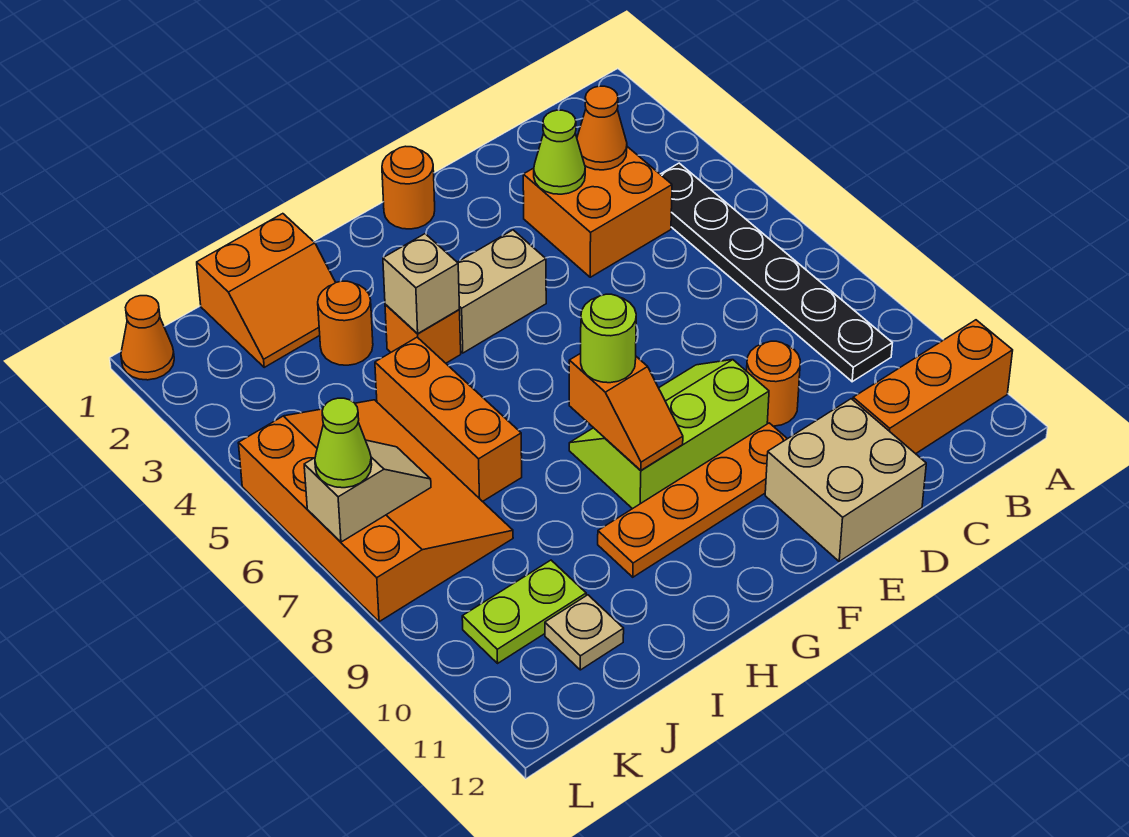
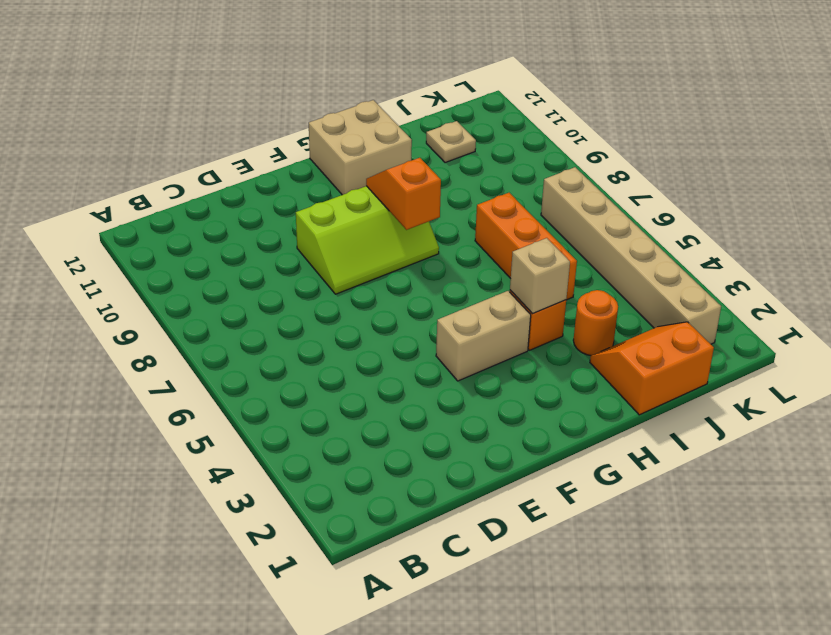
tan brick G11:H12 level 1 -> tan brick D11:E12 level 1
tan brick K2:K7 level 1 -> orange slope J5:L8 level 1 top L
none -> orange brick A11:C11 level 1
none -> black plate B4:B9 level 1
none -> orange brick C3:D4 level 1

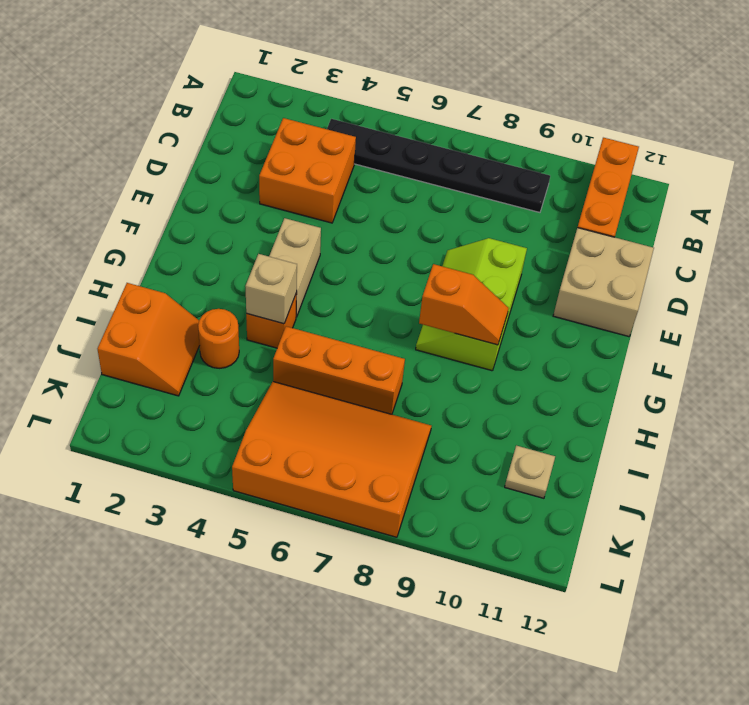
none -> orange round brick D9 level 1
none -> orange plate E10:H10 level 1
none -> orange round brick F1 level 1

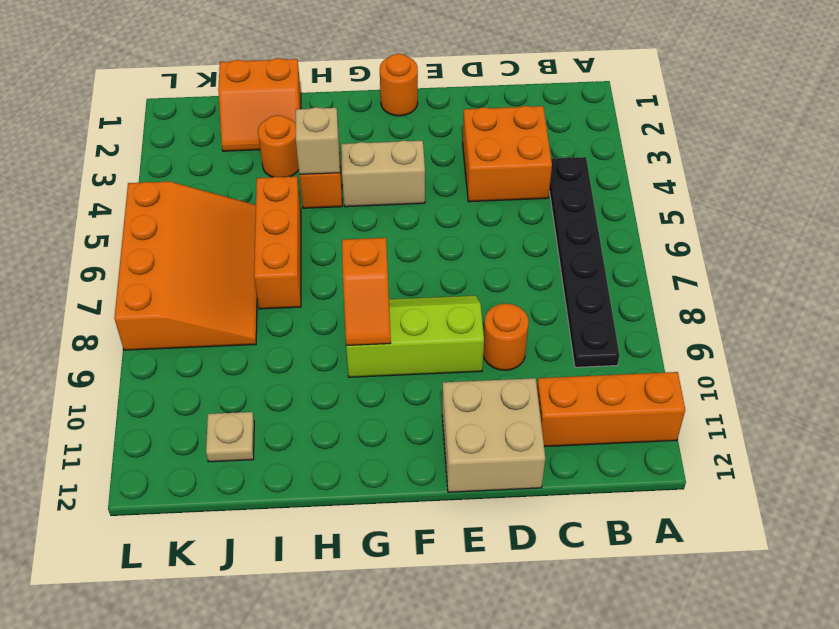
none -> orange plate E10:H10 level 1
none -> lime plate J10:K10 level 1
none -> orange cone L1 level 1

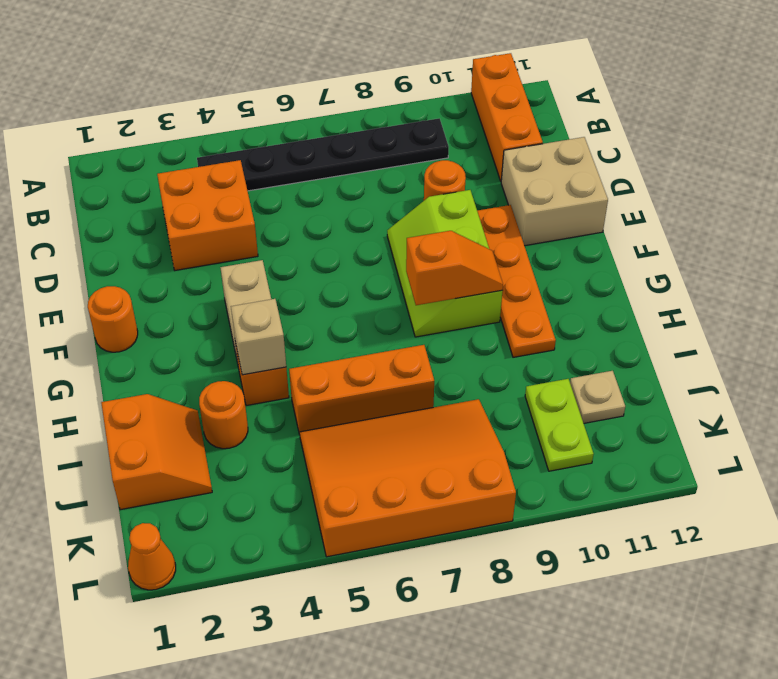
none -> orange cone C3 level 2
none -> lime cone D3 level 2
none -> tan slope K7:L7 level 2 top L

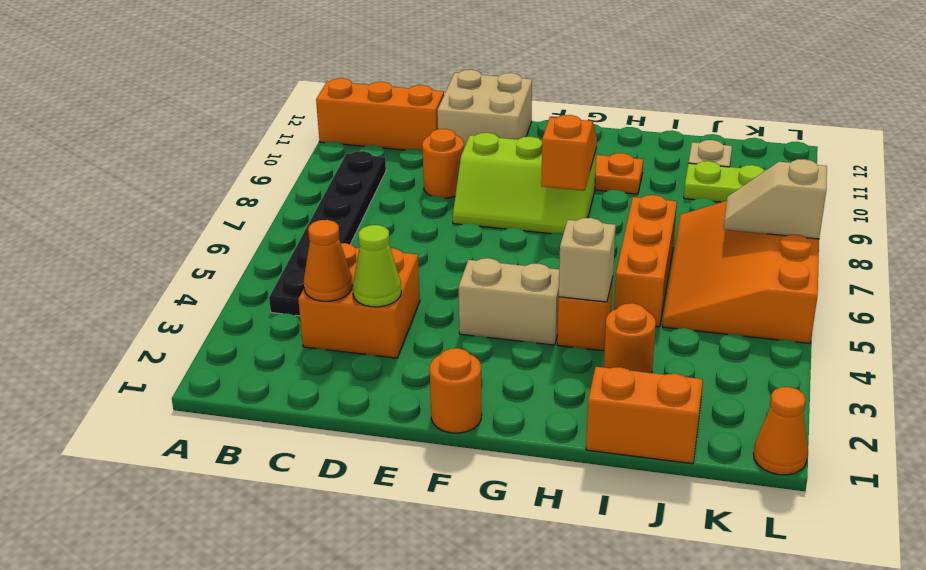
none -> lime round brick G8 level 3
none -> lime cone L7 level 3

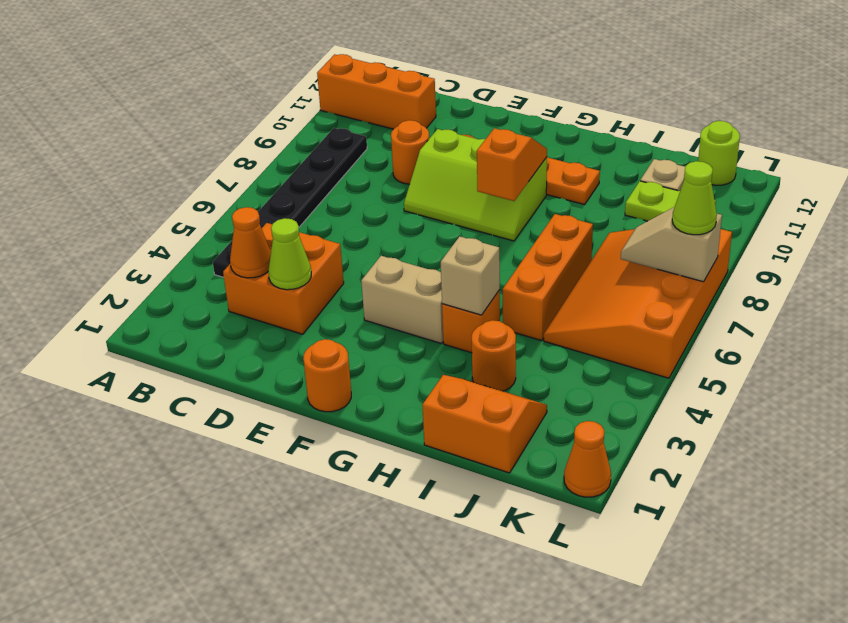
lime round brick K12 level 1 -> lime round brick G8 level 3
none -> tan brick D11:E12 level 1

